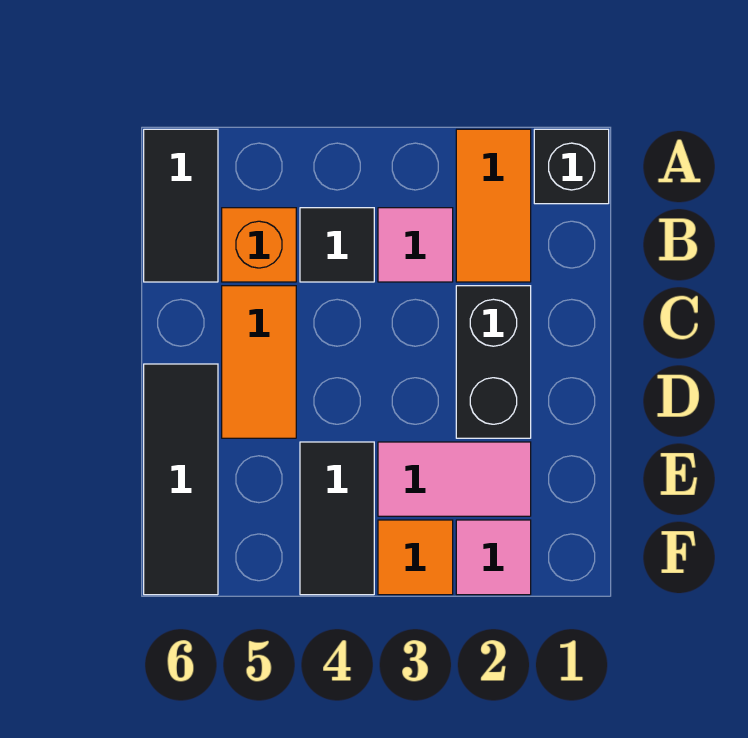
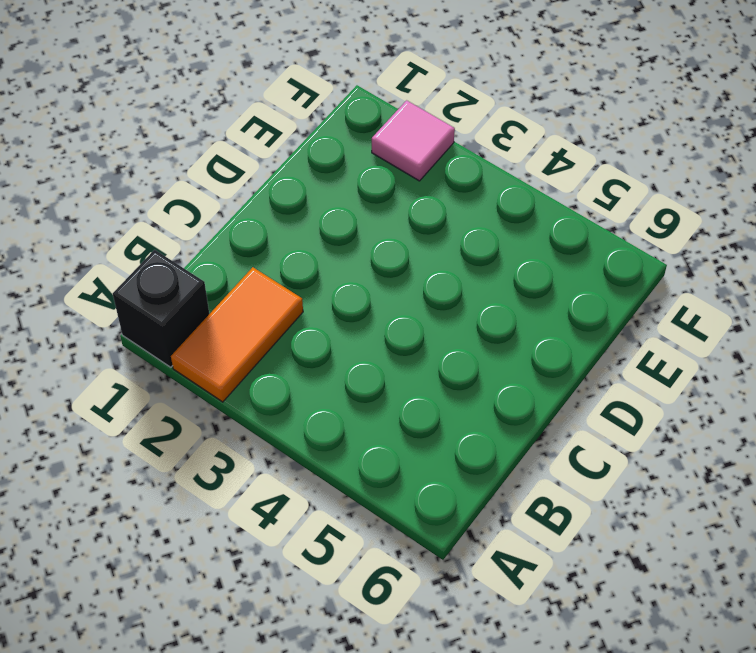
none -> black tile A6:B6 level 1
none -> pink tile B3 level 1
none -> black tile B4 level 1

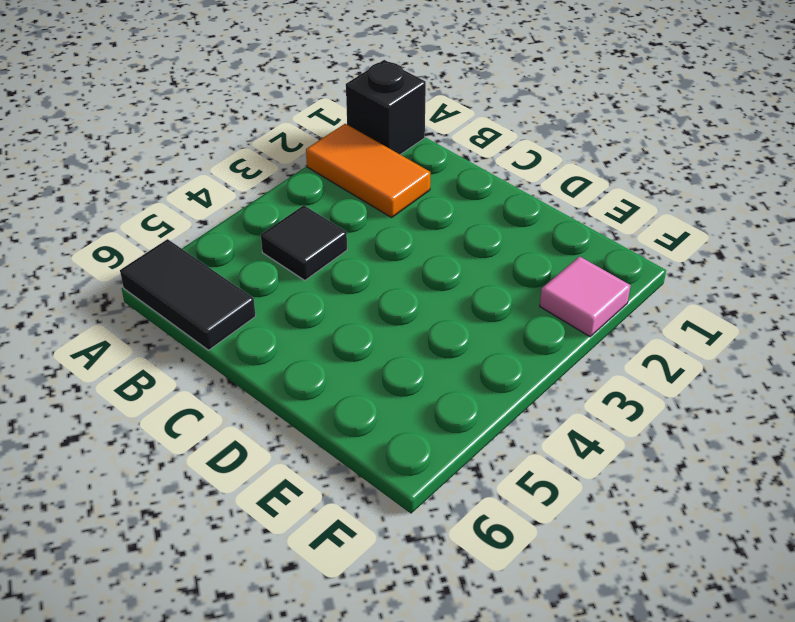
none -> pink tile B3 level 1
none -> orange brick B5 level 1
none -> black brick C2:D2 level 1

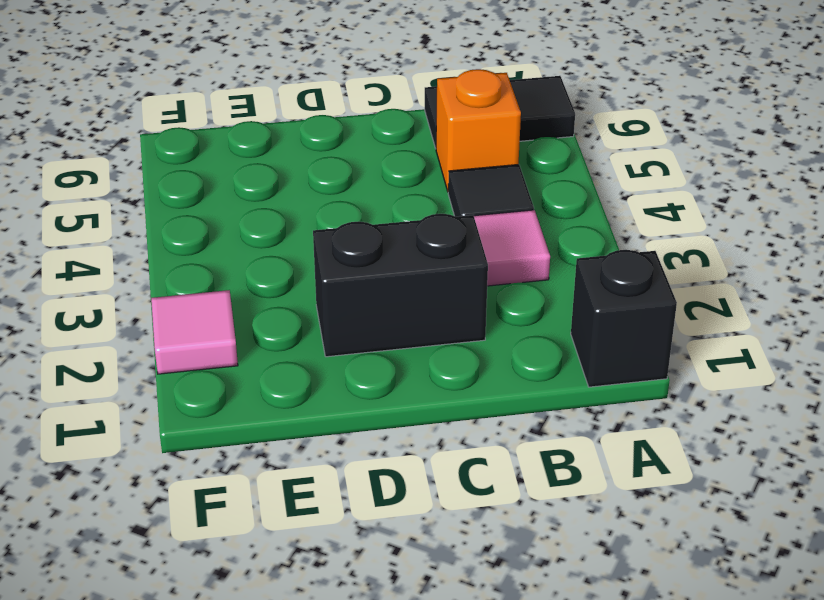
none -> orange tile A2:B2 level 1
none -> orange tile C5:D5 level 1
none -> black tile D6:F6 level 1

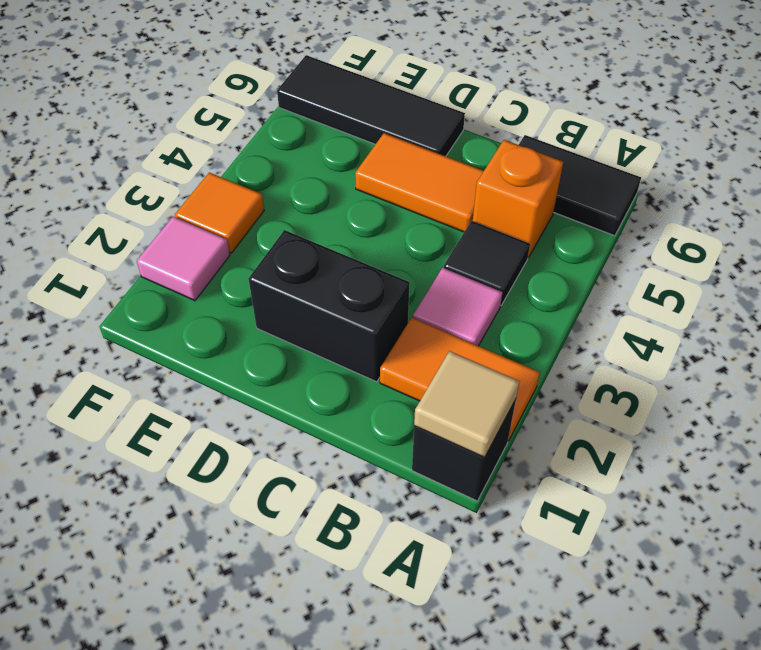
tan tile A1 level 2 -> none
none -> pink tile E2:E3 level 1
none -> black tile E4:F4 level 1

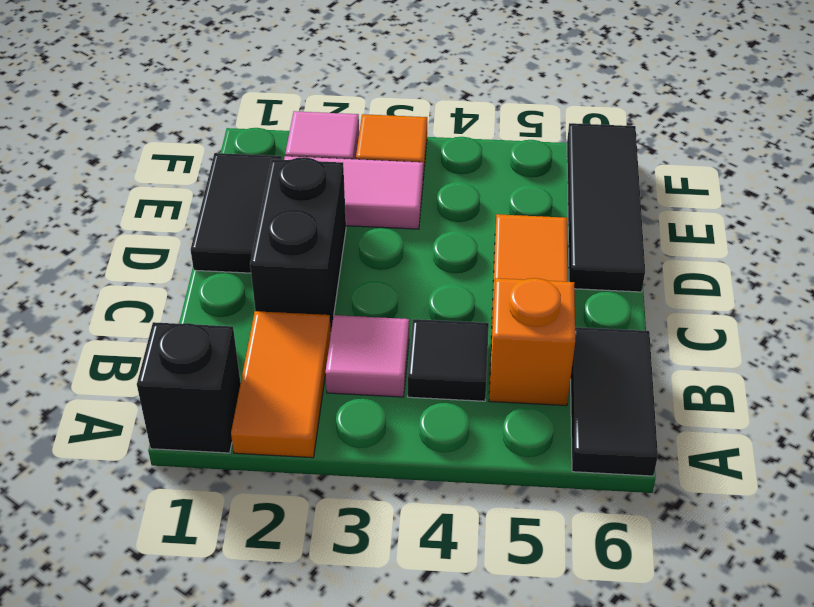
black tile D1:E1 level 1 -> black tile E4:F4 level 1

